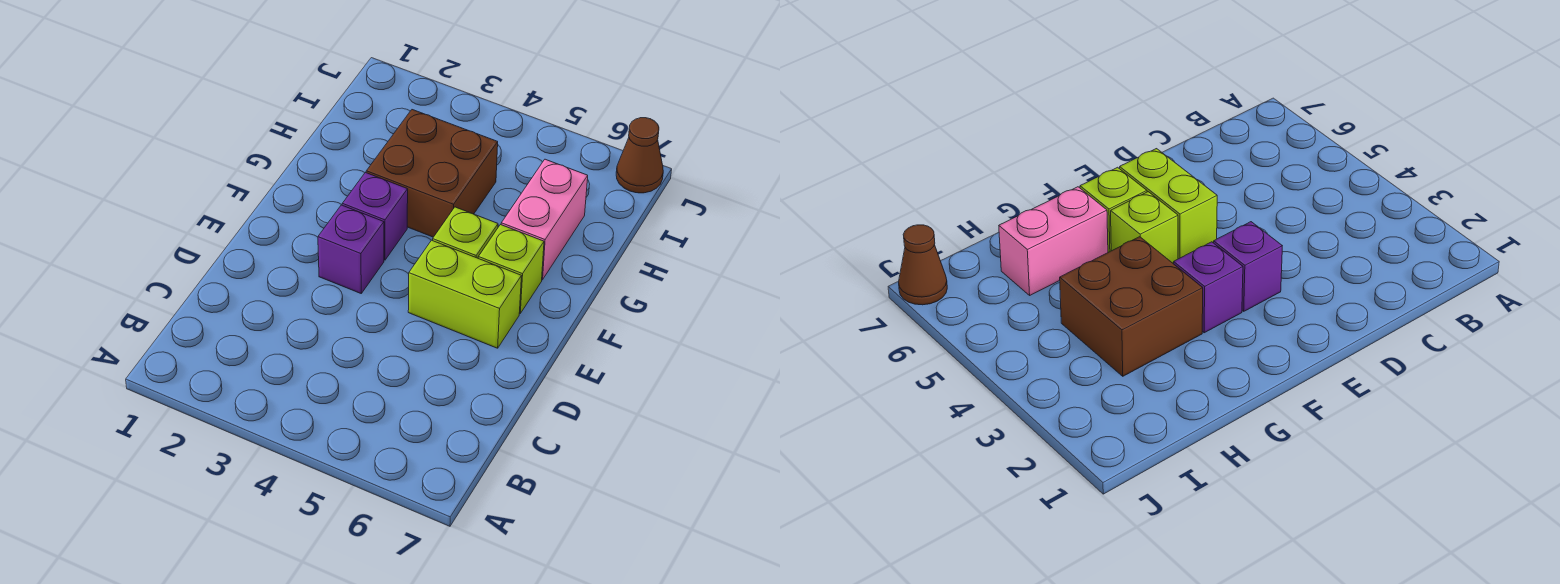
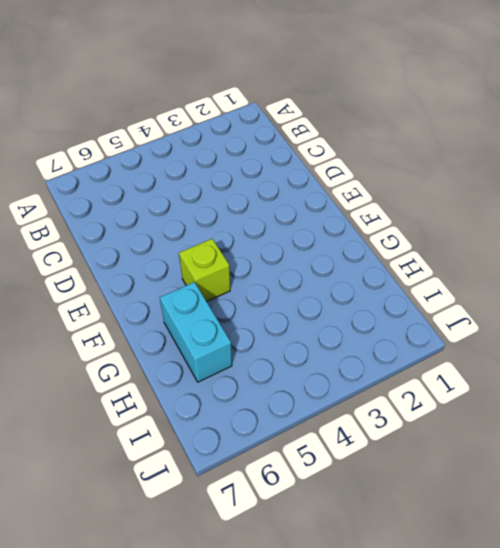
cyan brick G6:H6 level 1 -> pink brick G6:H6 level 1
none -> purple brick E3 level 1
none -> lime brick E5:E6 level 1

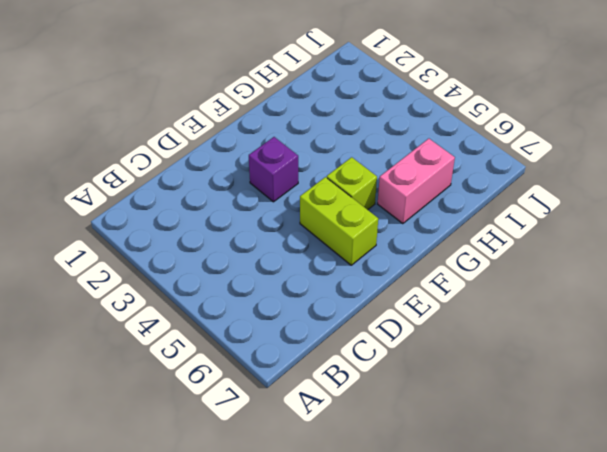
none -> purple brick F3 level 1
none -> lime brick F6 level 1

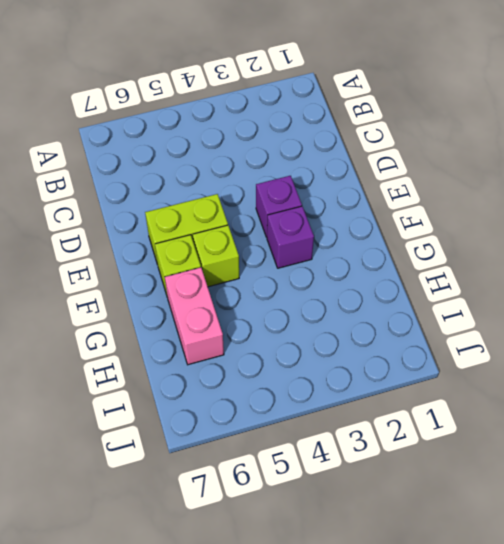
none -> brown brick G3:H4 level 1
none -> brown cone J7 level 1

